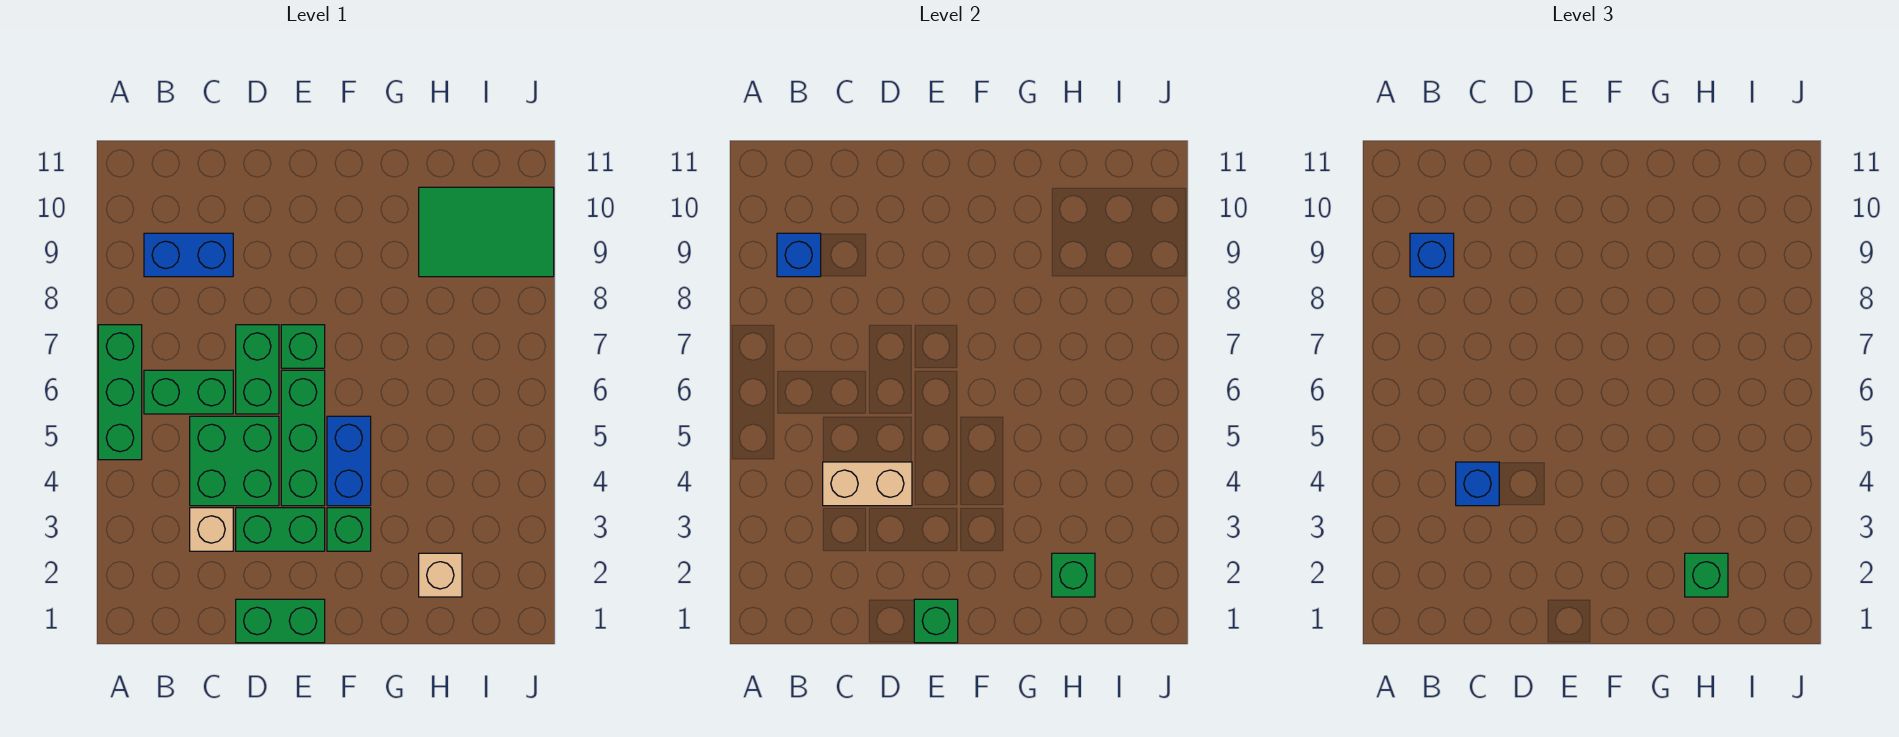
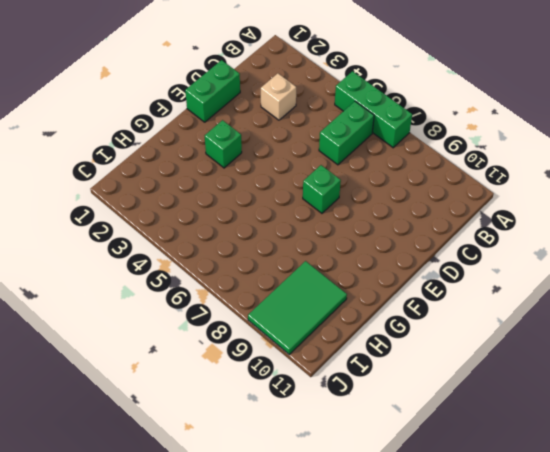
none -> blue brick B9:C9 level 1
none -> green brick C4:D5 level 1
none -> green brick D3:E3 level 1

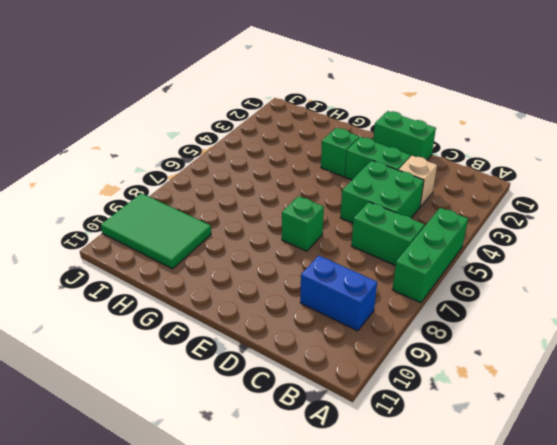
none -> green brick D6:D7 level 1
none -> green brick E4:E6 level 1
none -> blue brick F4:F5 level 1

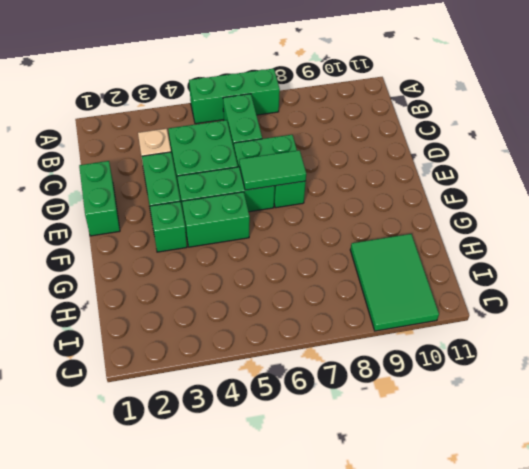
green tile E6:E7 level 2 -> none
green brick F4:F5 level 1 -> blue brick F4:F5 level 1
none -> blue brick B9:C9 level 1
none -> tan brick H2 level 1
none -> blue brick B9 level 2

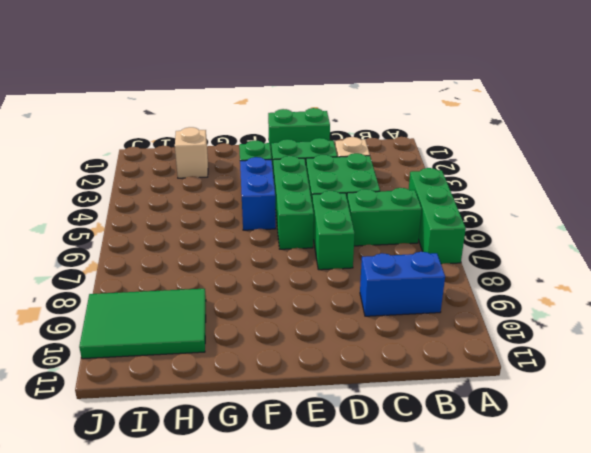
none -> green brick E7 level 1
none -> blue brick B9 level 2
none -> tan brick C4:D4 level 2

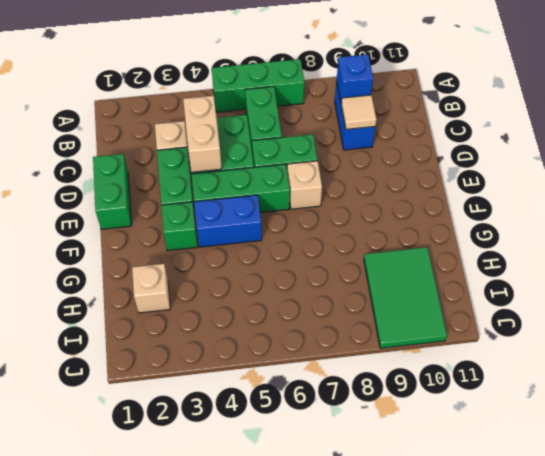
tan tile C9 level 2 -> none
tan brick E7 level 1 -> green brick E7 level 1
none -> green brick E1 level 2
none -> green brick H2 level 2
none -> blue brick B9 level 3

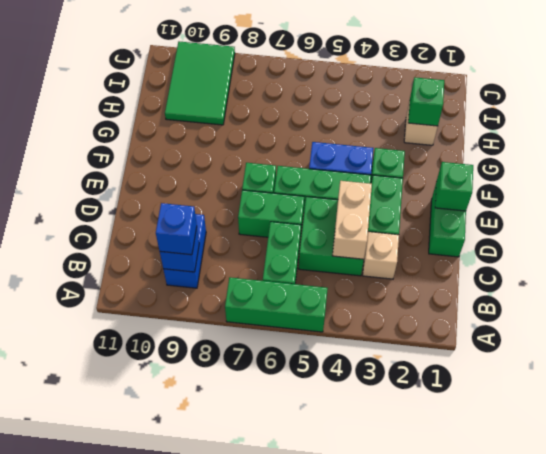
none -> blue brick C4 level 3
none -> green brick H2 level 3

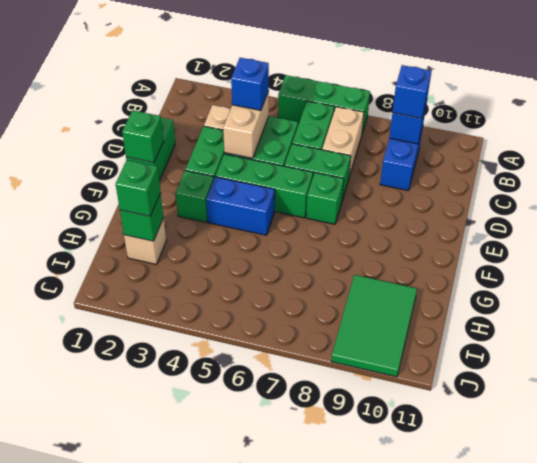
tan brick B7:C7 level 1 -> none

